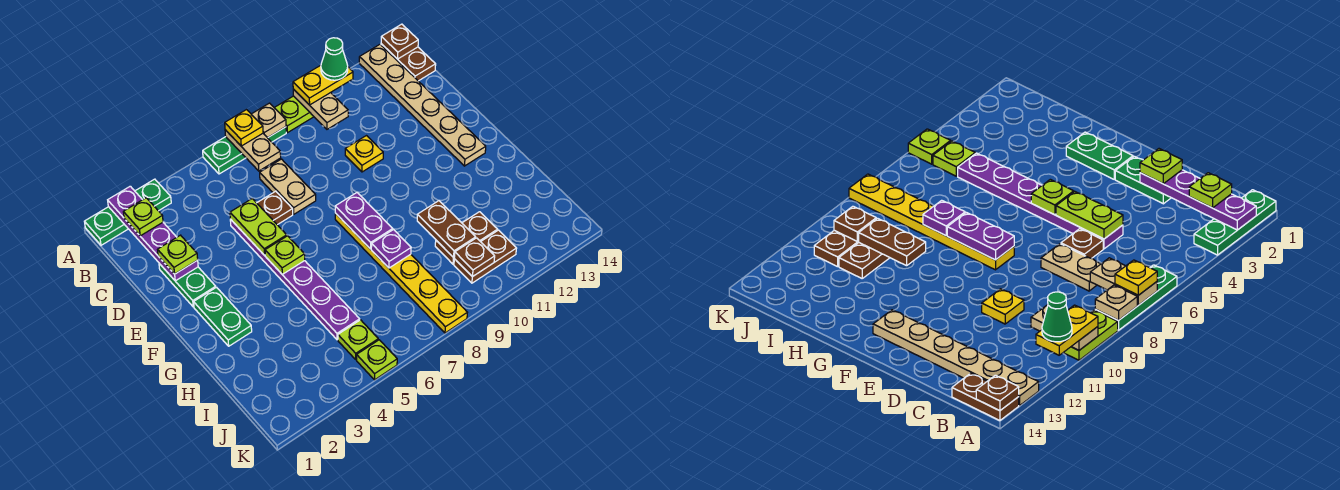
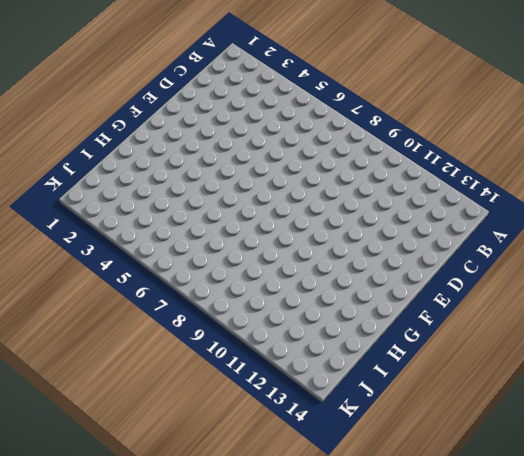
none -> green plate A1:A3 level 1
none -> green plate A6:A8 level 1
none -> lime plate A9:A10 level 1
none -> tan plate A13:F13 level 1

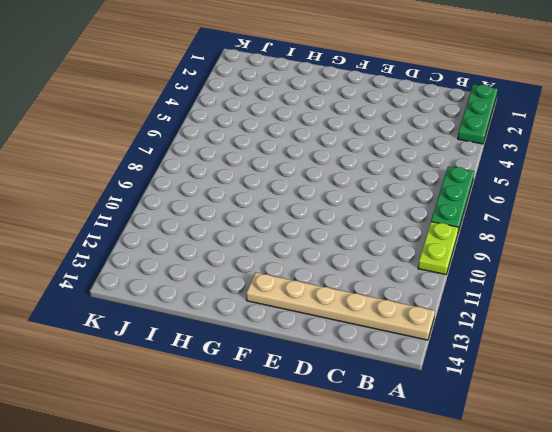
none -> brown plate A14:B14 level 1
none -> tan plate C7:D7 level 1
none -> green plate D2:E2 level 1
none -> purple plate D5:I5 level 1

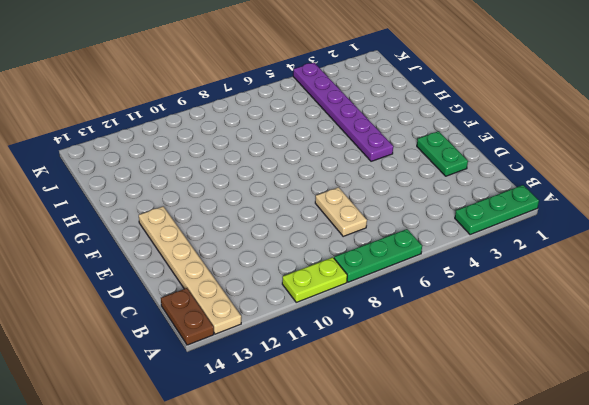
purple plate F4:K4 level 1 -> purple plate D5:I5 level 1
none -> brown plate D6 level 1
none -> yellow plate D10 level 1
none -> green plate F2:G2 level 1
none -> yellow plate F8:K8 level 1

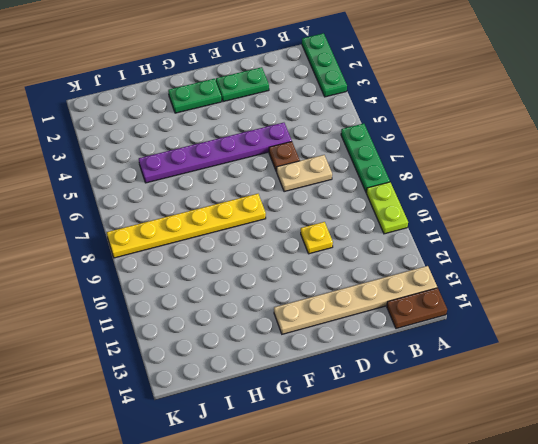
none -> brown plate I10:I11 level 1
none -> lime plate J5 level 1
none -> brown plate J10:J11 level 1
none -> lime plate K5 level 1

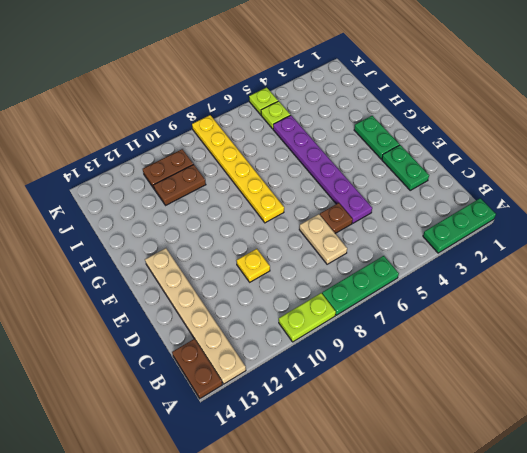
none -> purple plate A2:D2 level 2
none -> tan plate A7:B7 level 2
none -> tan plate A8 level 2
none -> tan plate A10:B10 level 2

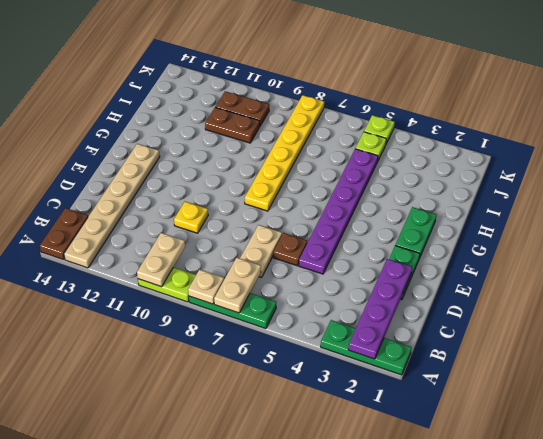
none -> brown plate A14 level 2
none -> lime plate D5:E5 level 2
none -> lime plate F5 level 2
none -> purple plate F8:G8 level 2

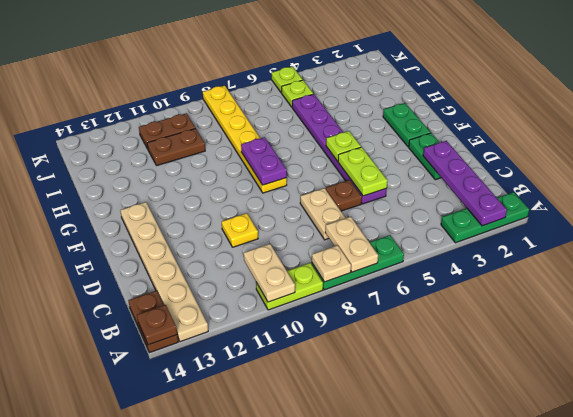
none -> purple plate H8 level 2
none -> brown plate H10:I10 level 2
none -> brown plate J10 level 2
none -> yellow plate A7 level 3

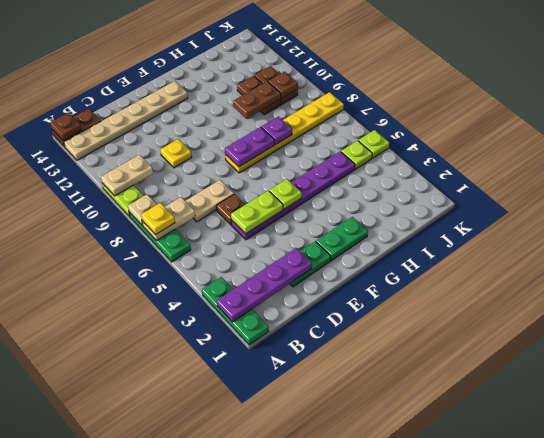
none -> yellow plate A10:A11 level 3
none -> lime plate B2 level 3
none -> lime plate D2 level 3
none -> green cone A11 level 4

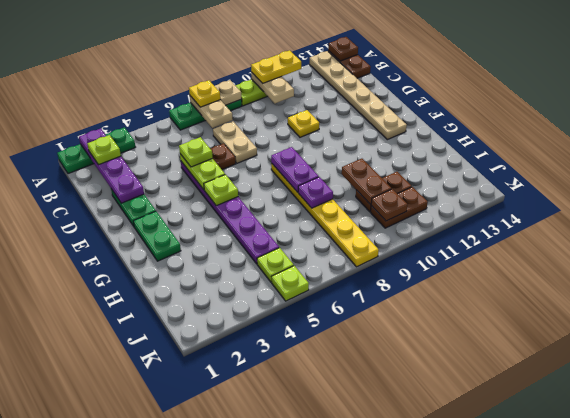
lime plate D5 level 3 -> lime plate D2 level 3
none -> green cone A11 level 4

